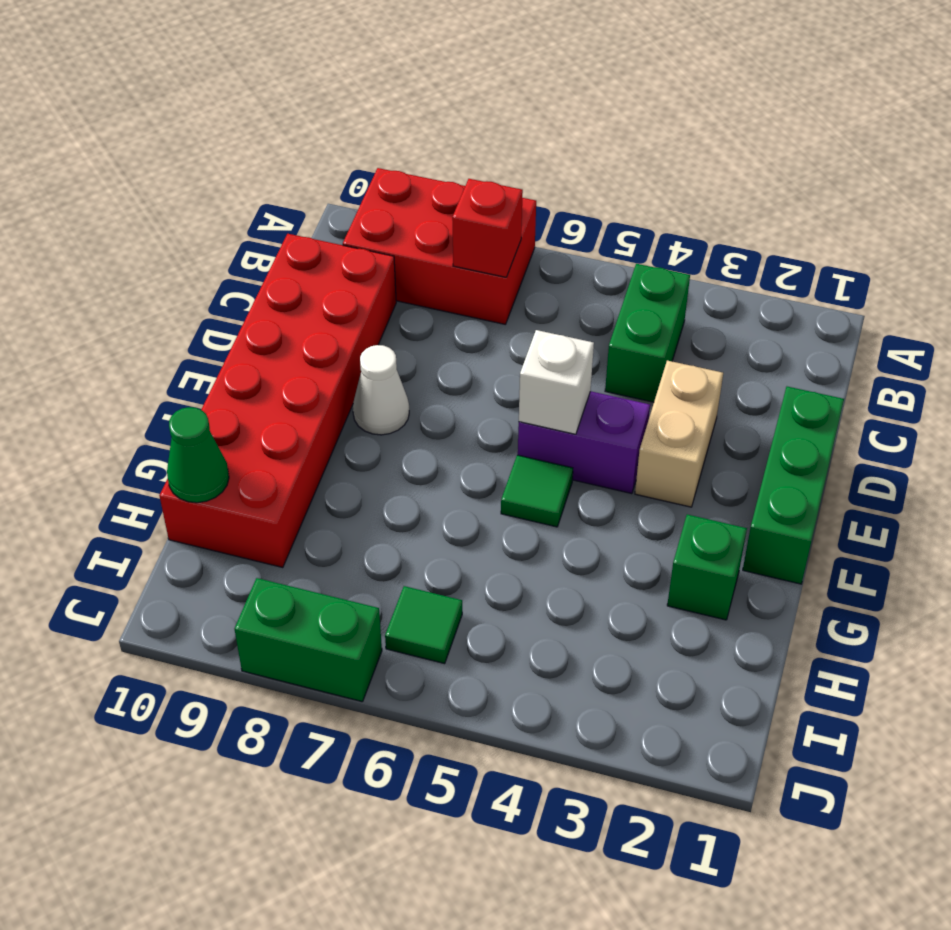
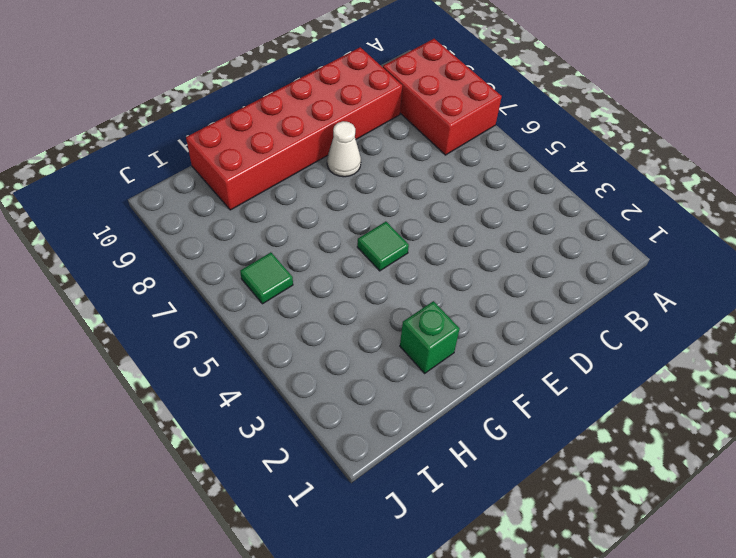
none -> green brick B4:C4 level 1
none -> green brick D1:F1 level 1
none -> tan brick D3:E3 level 1

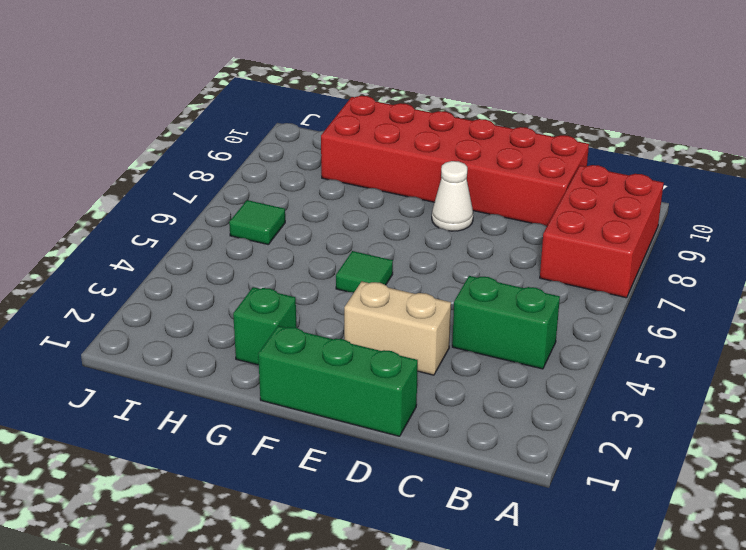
none -> purple brick E4:E5 level 1
none -> green brick J7:J8 level 1
none -> red brick B7 level 2

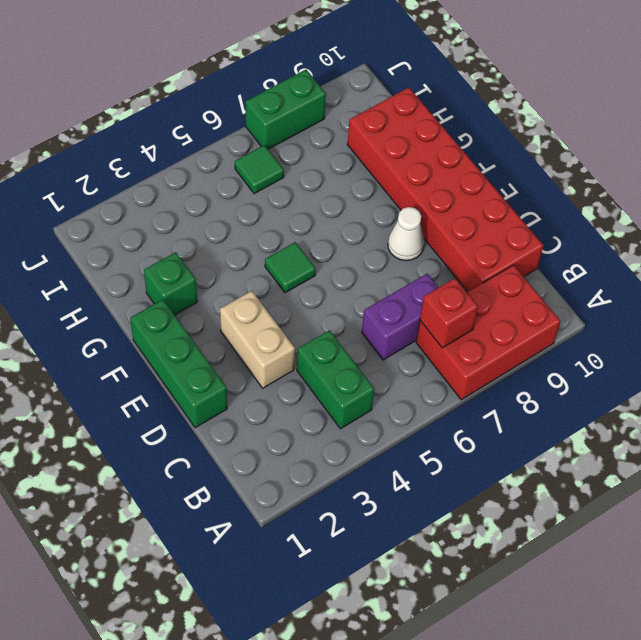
purple brick C6:C7 level 1 -> purple brick E4:E5 level 1
none -> white brick E5 level 2
none -> green cone H10 level 2

